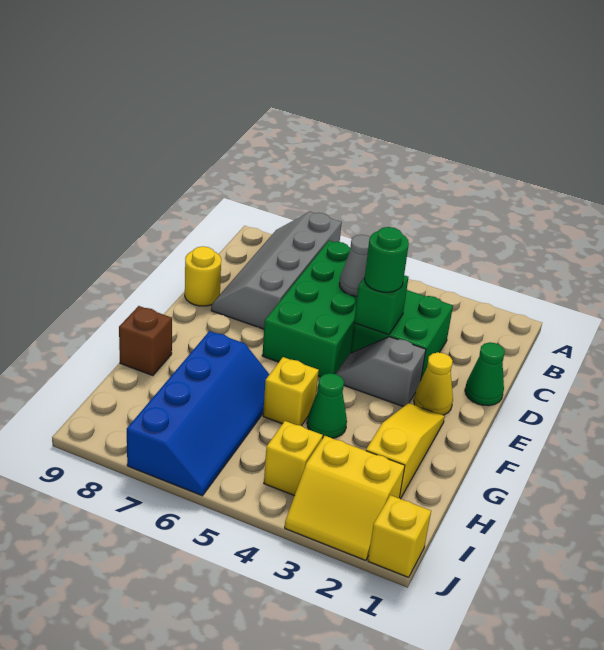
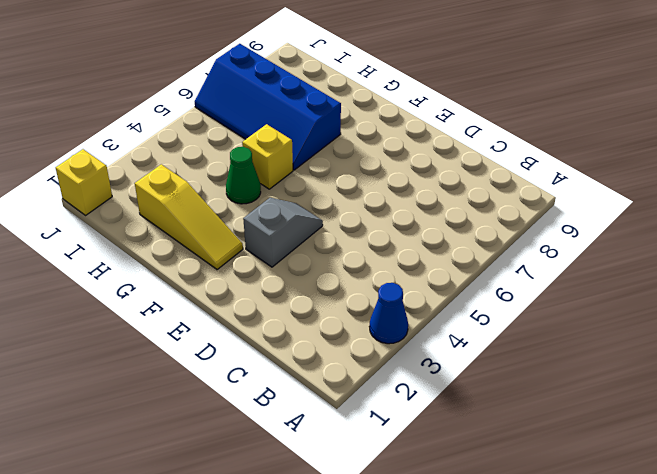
blue cone A3 level 1 -> none
none -> grey slope A7:D8 level 1 top 7
none -> green brick B5:E6 level 1
none -> green brick C3:D4 level 1

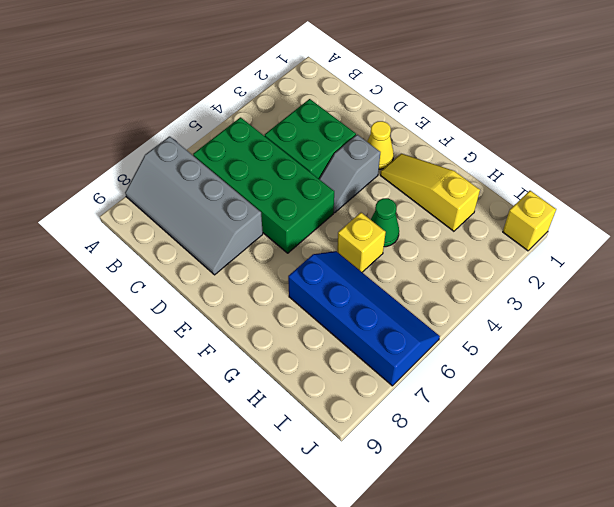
none -> green cone D1 level 1
none -> yellow round brick D9 level 1
none -> brown brick G9 level 1

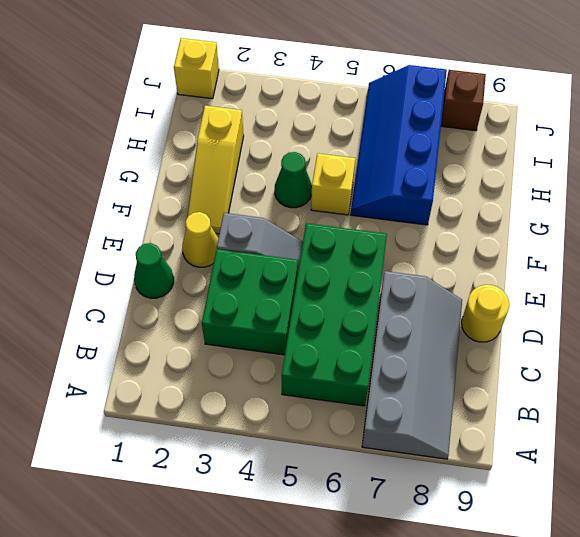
brown brick J8 level 1 -> brown brick G9 level 1
none -> yellow slope I2:J3 level 1 top I
none -> yellow brick I4 level 1
none -> grey cone C5 level 2

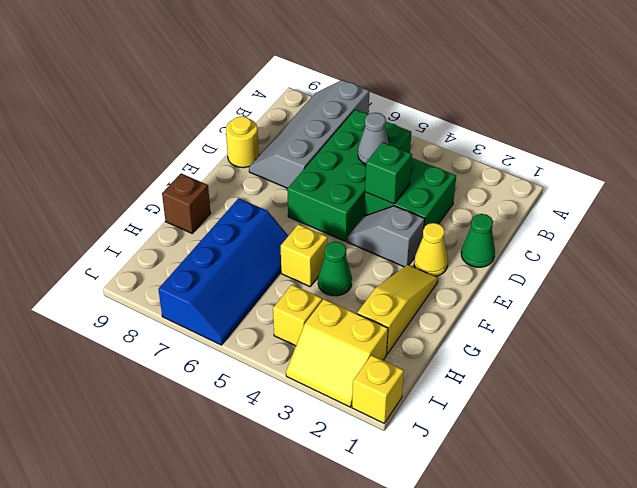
none -> green round brick D4 level 3

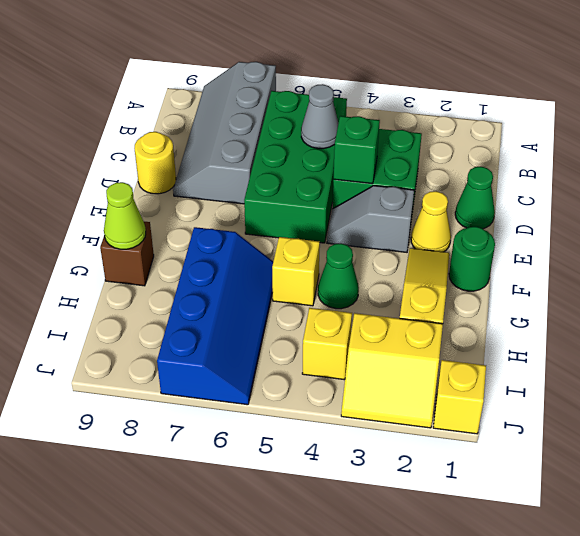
green round brick F1 level 1 -> green round brick D4 level 3
lime cone G9 level 2 -> none

